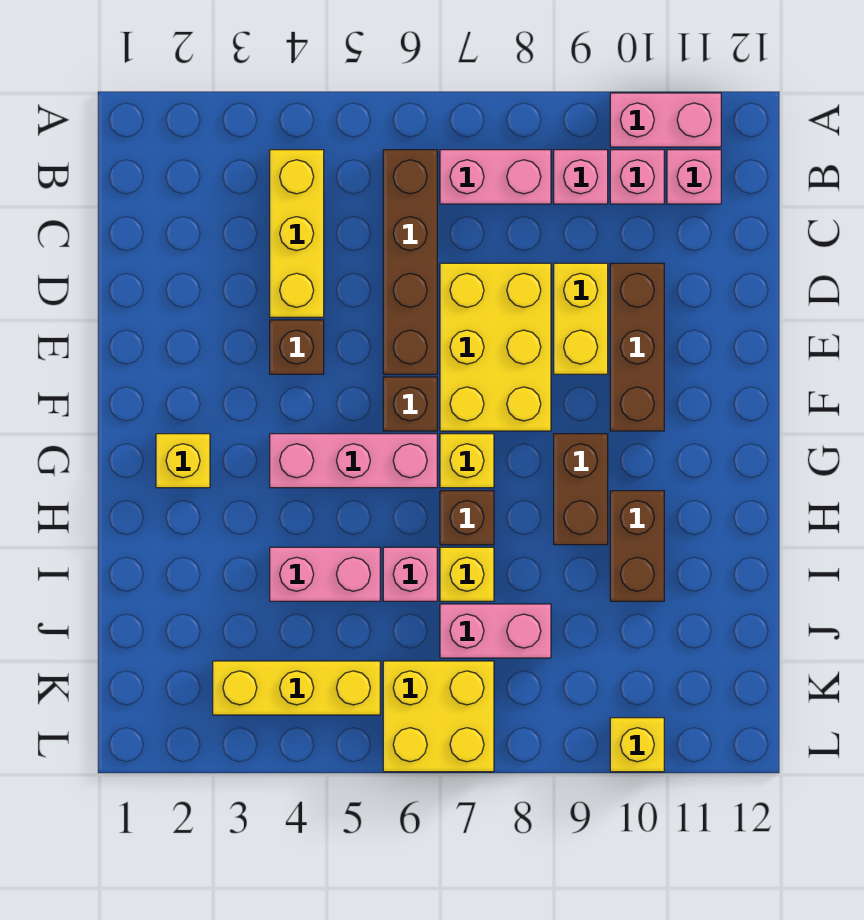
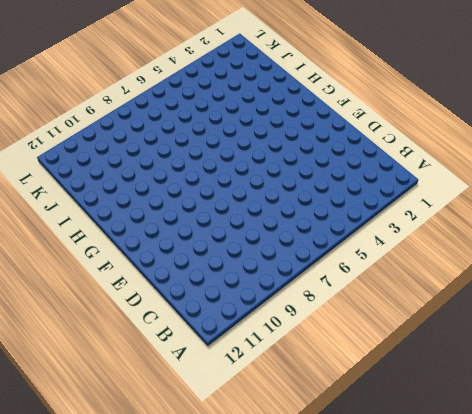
none -> pink brick A10:A11 level 1
none -> yellow brick B4:D4 level 1
none -> brown brick B6:E6 level 1

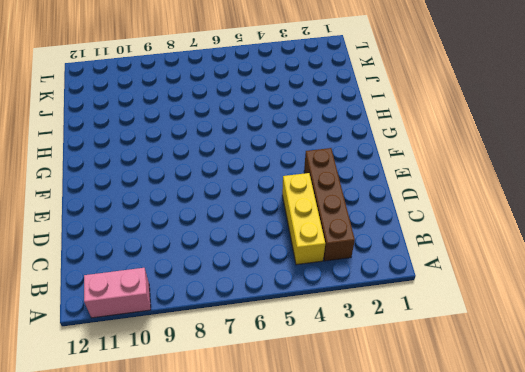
brown brick B3:E3 level 1 -> brown brick B6:E6 level 1
none -> pink brick B7:B8 level 1
none -> pink brick B9 level 1
none -> pink brick B10 level 1

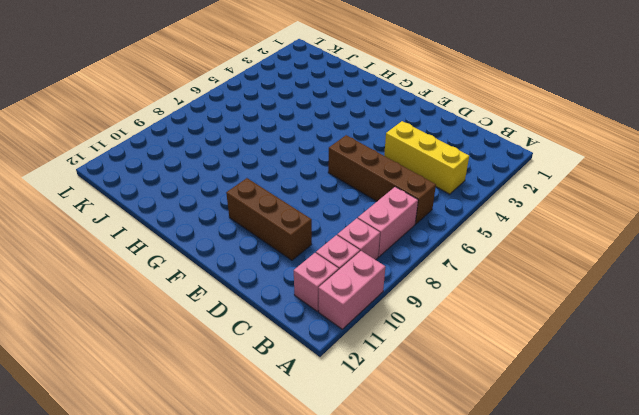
none -> yellow brick D7:F8 level 1
none -> yellow brick D9:E9 level 1
none -> brown brick E4 level 1

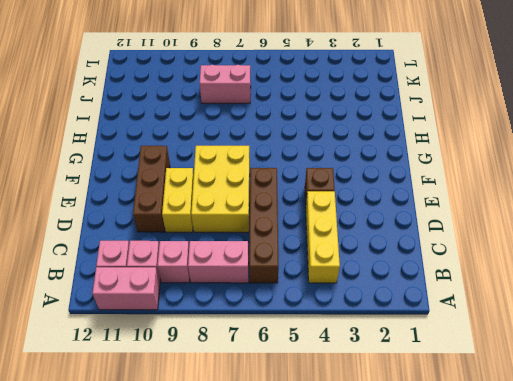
none -> brown brick F6 level 1
none -> yellow brick G2 level 1
none -> pink brick G4:G6 level 1

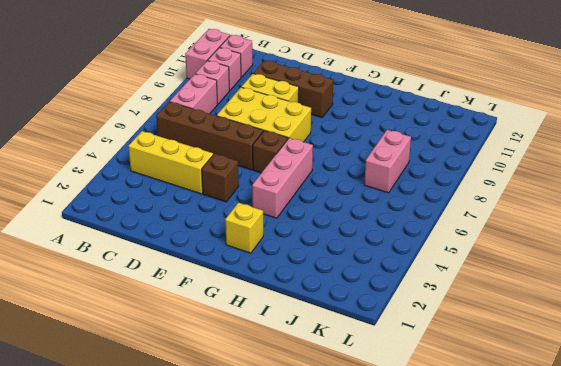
none -> yellow brick G7 level 1
none -> brown brick G9:H9 level 1
none -> brown brick H7 level 1

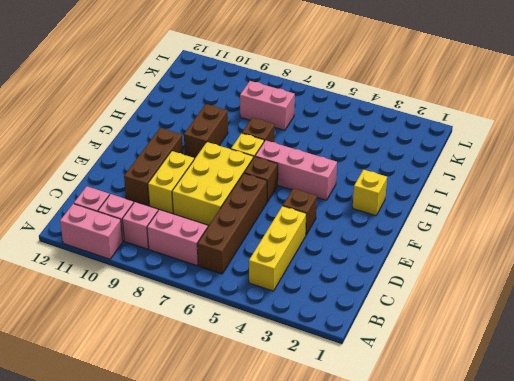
none -> brown brick H10:I10 level 1
none -> pink brick I4:I5 level 1
none -> pink brick I6 level 1

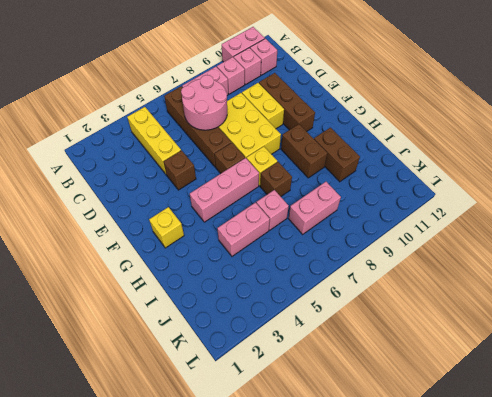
pink round brick C6:D7 level 2 -> none
none -> yellow brick I7 level 1
none -> yellow brick K3:K5 level 1
none -> yellow brick K6:L7 level 1

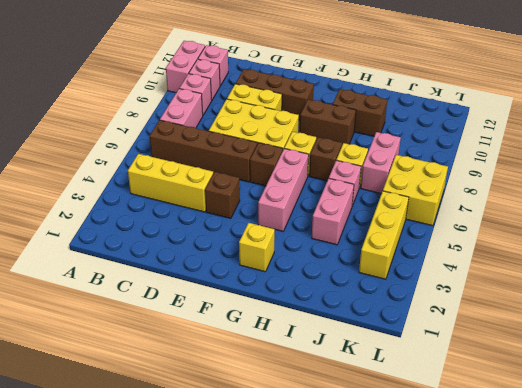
none -> yellow brick L10 level 1

